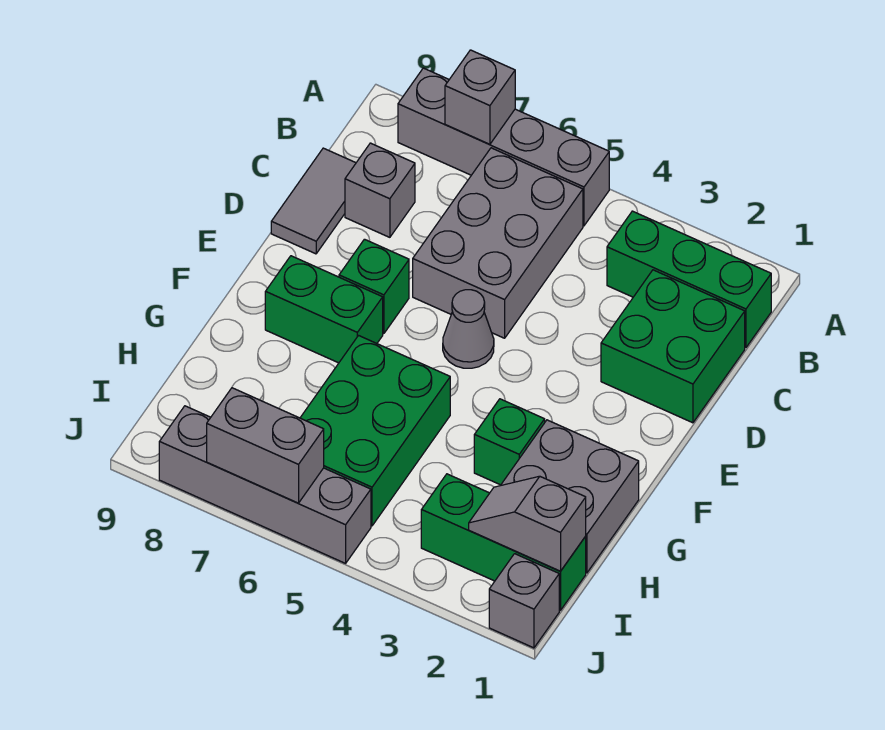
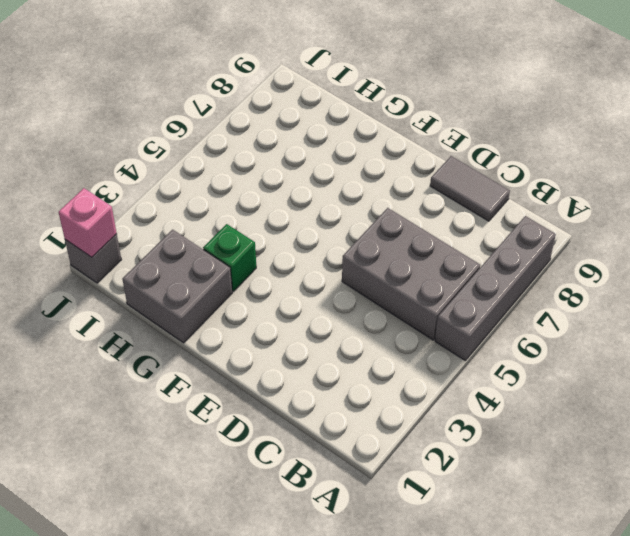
pink brick J1 level 2 -> none
none -> green brick B1:B3 level 1
none -> green brick C1:D2 level 1
none -> grey brick C8 level 1

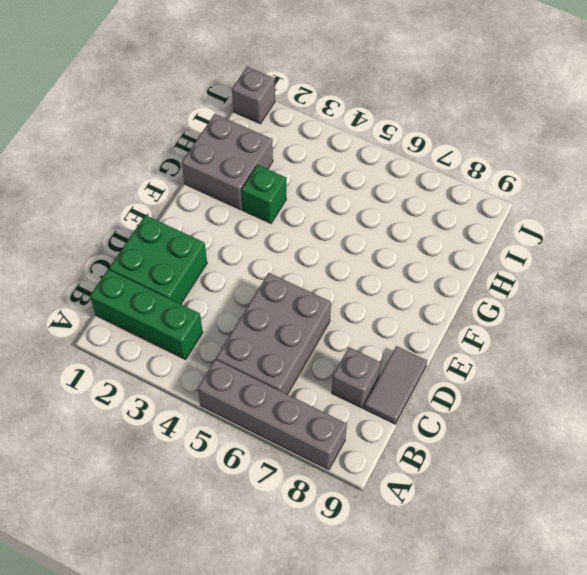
none -> grey cone E5 level 1
none -> green brick E7 level 1
none -> green brick F7:F8 level 1

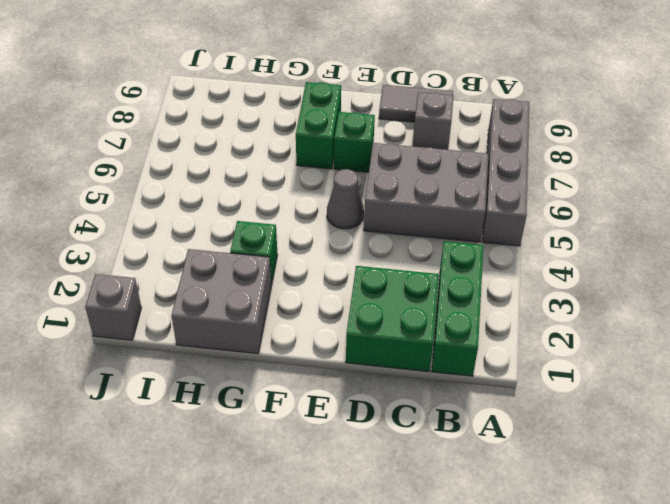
none -> green brick G5:I6 level 1
none -> green brick I1:I3 level 1
none -> grey brick J5:J8 level 1

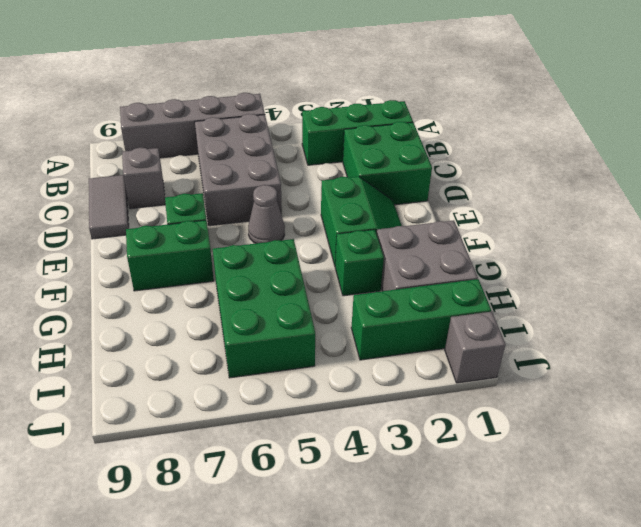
green slope E2:F3 level 1 top 3 -> none
none -> grey brick J5:J8 level 1
none -> grey brick A7 level 2
none -> grey slope I1:I2 level 2 top 1

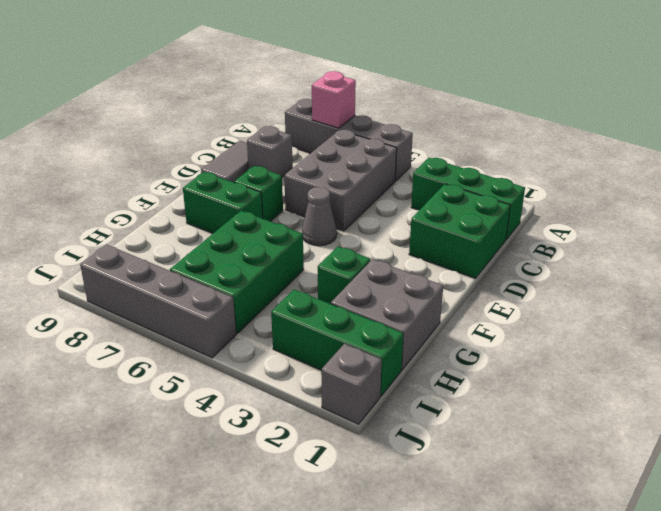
pink brick A7 level 2 -> grey brick A7 level 2
none -> grey slope I1:I2 level 2 top 1
none -> grey brick J6:J7 level 2

